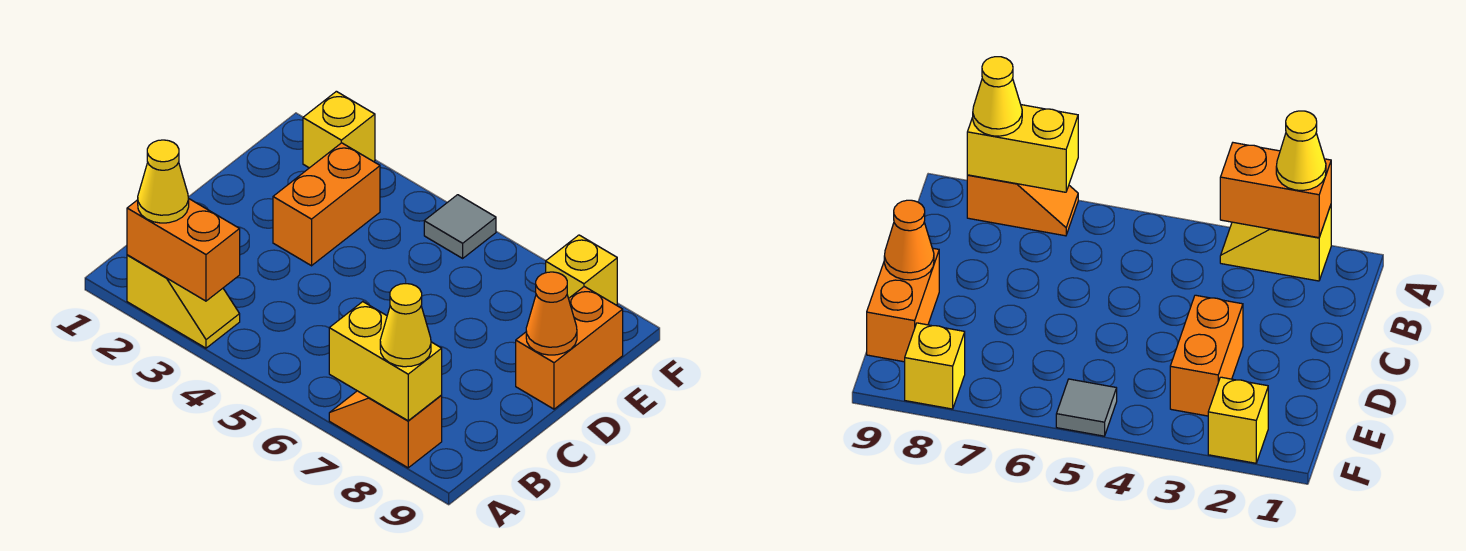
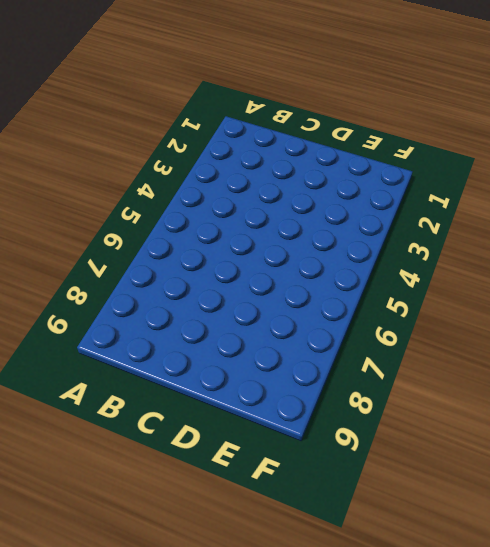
none -> yellow slope A2:A3 level 1 top 2
none -> orange slope A7:A8 level 1 top 8
none -> orange brick D3:E3 level 1

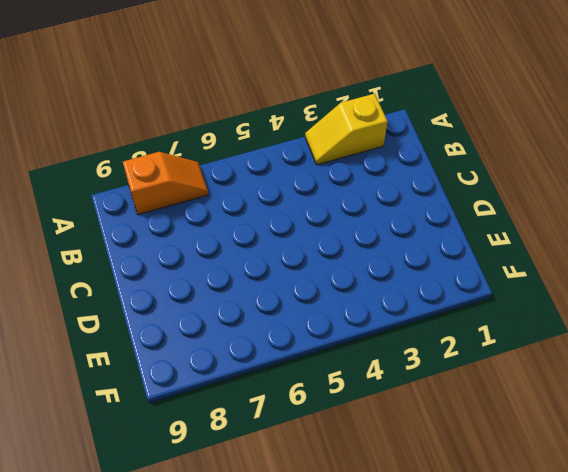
none -> orange brick D3:E3 level 1
none -> orange brick D9:E9 level 1
none -> yellow brick F2 level 1

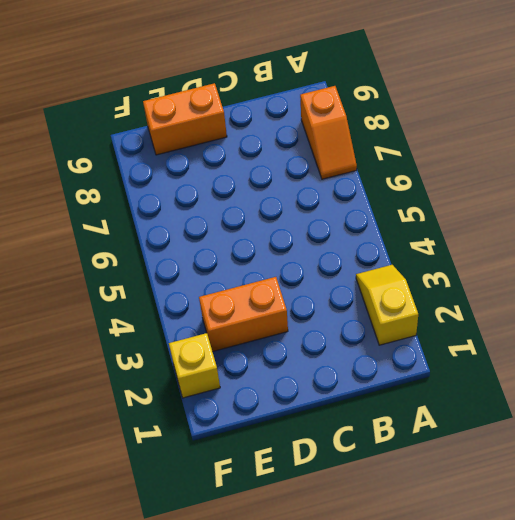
none -> grey tile F5 level 1
none -> yellow brick F8 level 1
none -> orange brick A2:A3 level 2

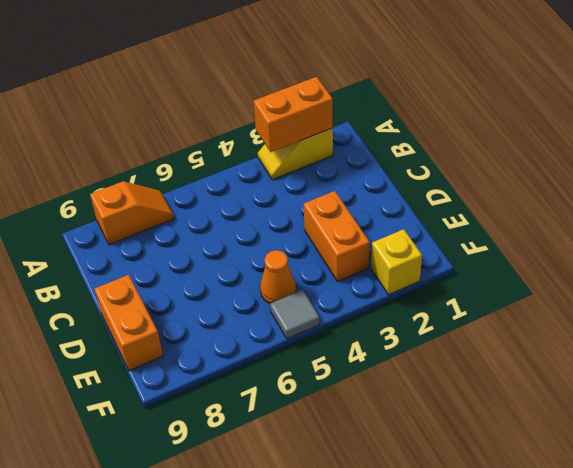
orange cone E5 level 1 -> orange cone D9 level 2
none -> yellow brick F8 level 1
none -> yellow brick A7:A8 level 2
none -> yellow cone A2 level 3

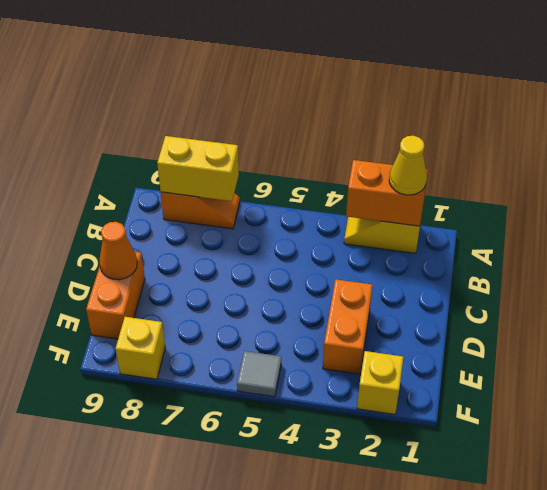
none -> yellow cone A8 level 3

